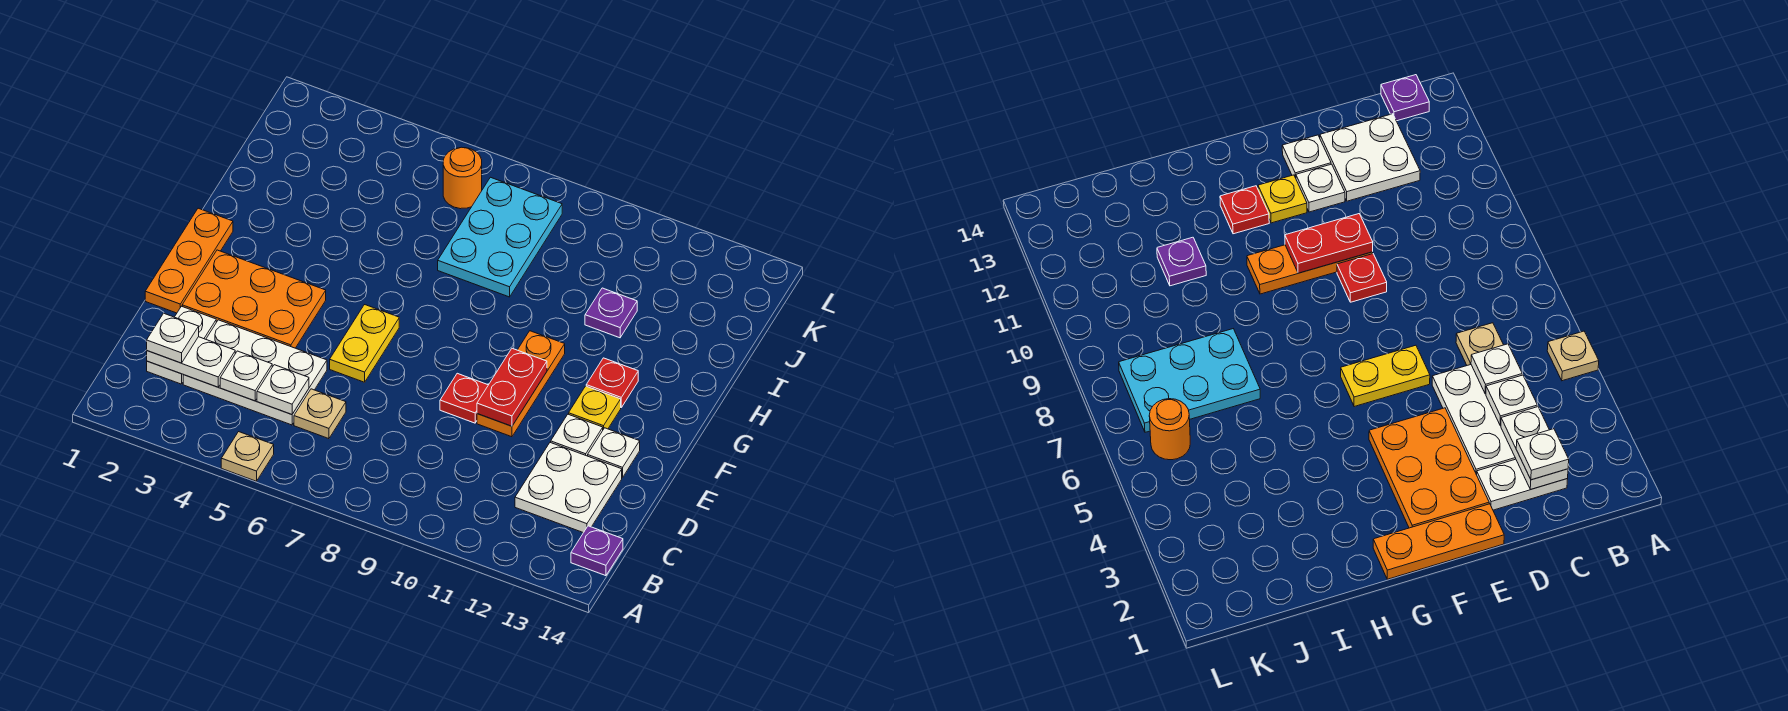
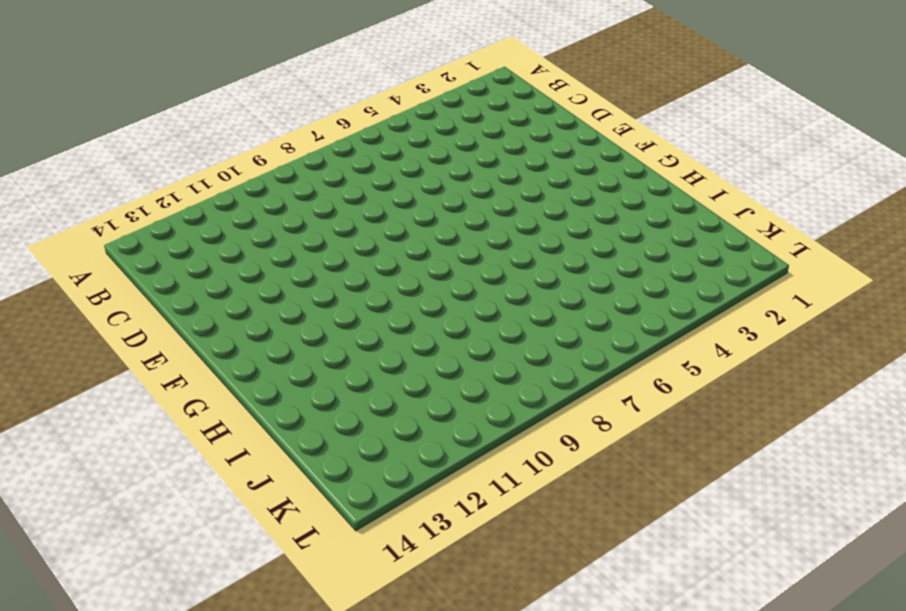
none -> tan plate A5 level 1
none -> purple plate B14 level 1
none -> white plate C2:D2 level 1

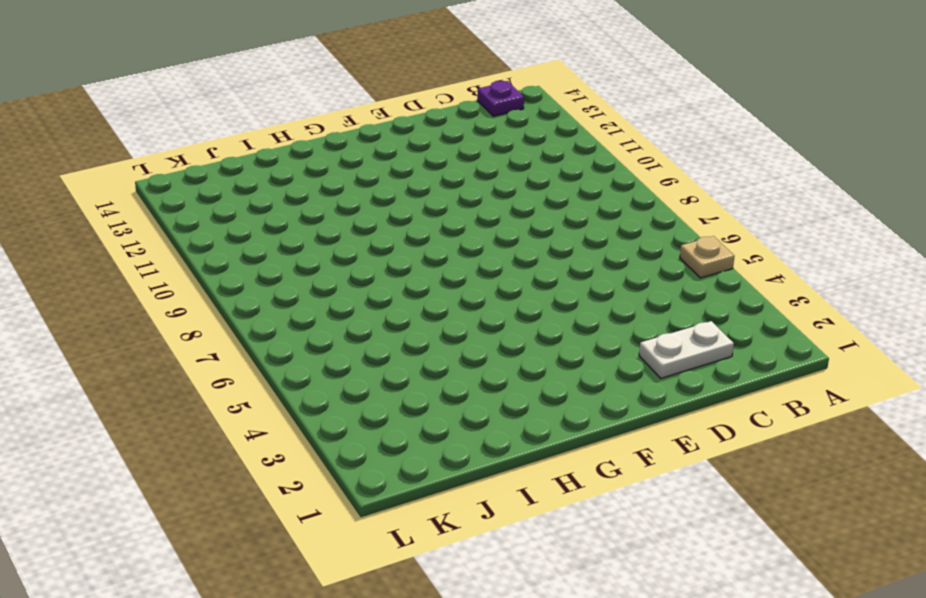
none -> white plate C3:D5 level 1
none -> tan plate C6 level 1
none -> white plate C12:D13 level 1

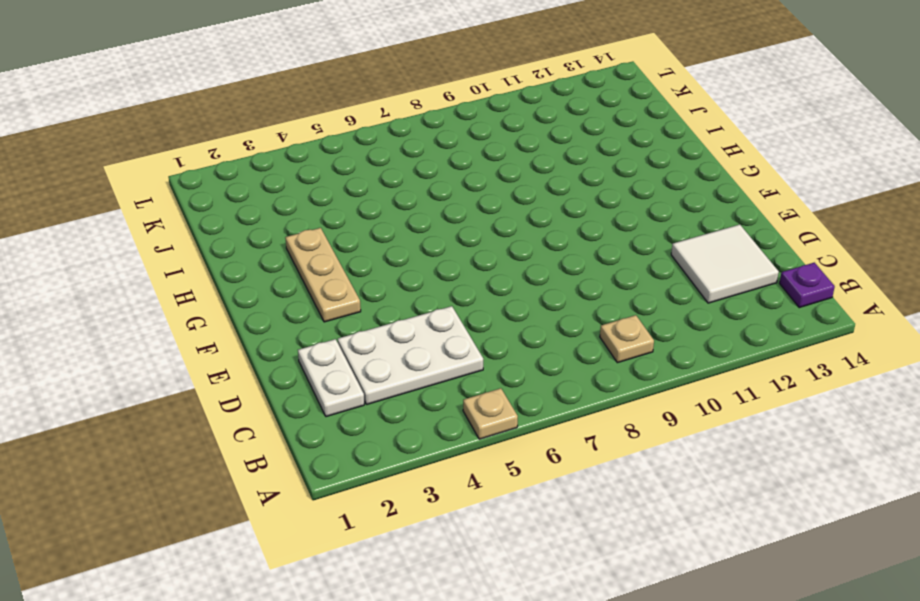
tan plate B9 level 1 -> tan plate C6 level 1
white tile C12:D13 level 1 -> white plate C12:D13 level 1
tan plate F3:H3 level 1 -> orange plate E2:F4 level 1
none -> orange plate E1:G1 level 1
none -> yellow plate E6:F6 level 1
none -> red plate E9 level 1

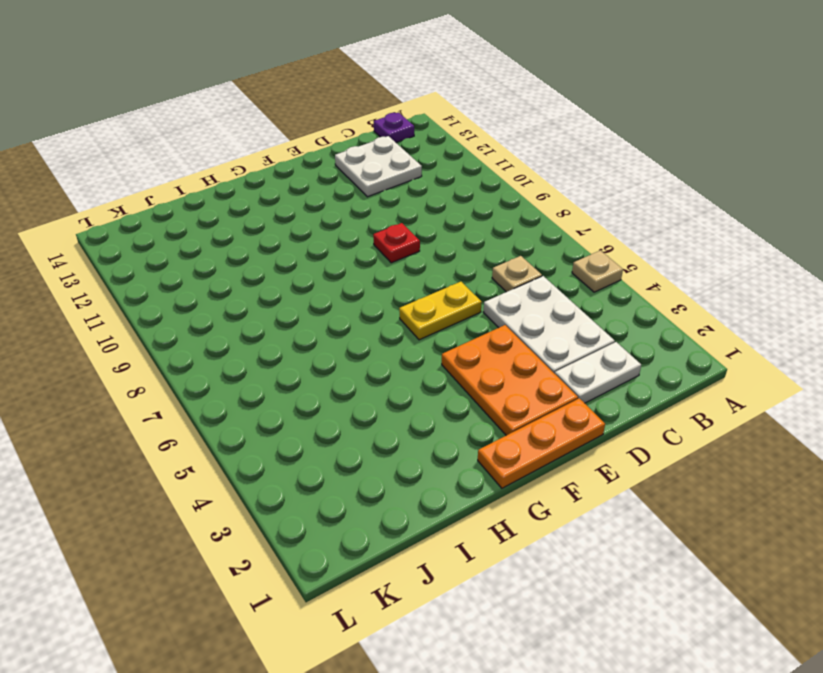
none -> orange plate E10:G10 level 1
none -> white plate E12 level 1
none -> white plate E13 level 1

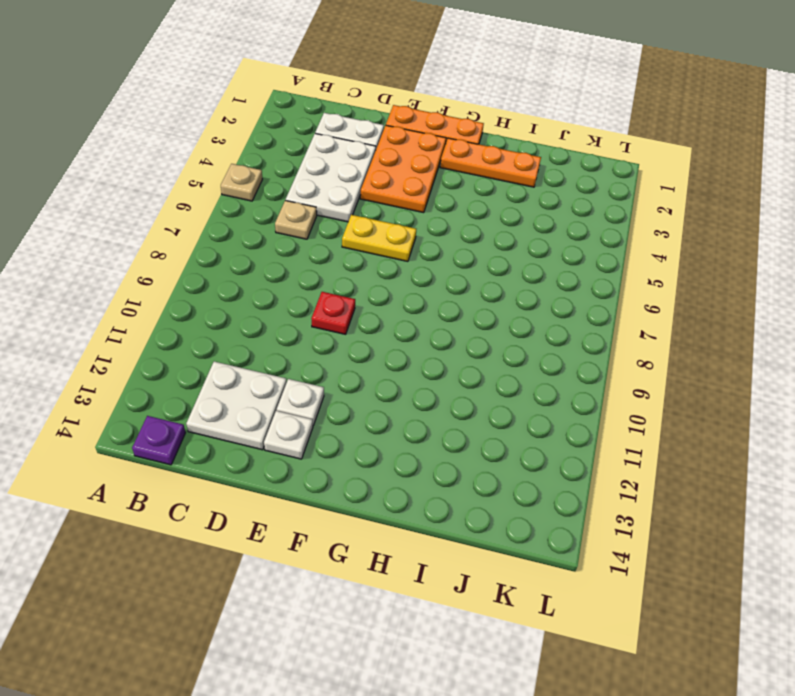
orange plate G2:I2 level 1 -> orange plate E10:G10 level 1
none -> yellow plate F12 level 1
none -> red plate G12 level 1
none -> cyan plate I7:K8 level 1

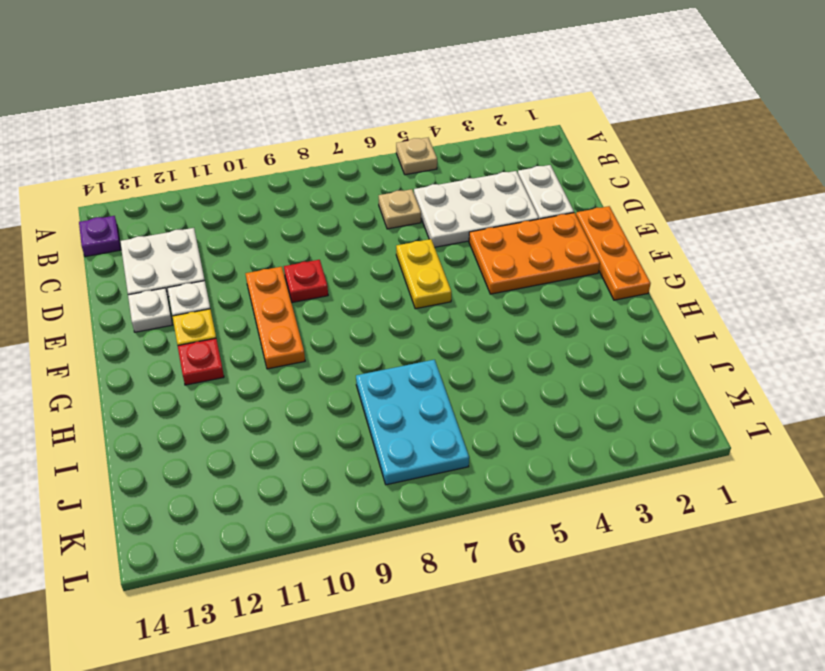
none -> purple plate I11 level 1
none -> orange round brick K6 level 1
none -> white plate C2:C3 level 2

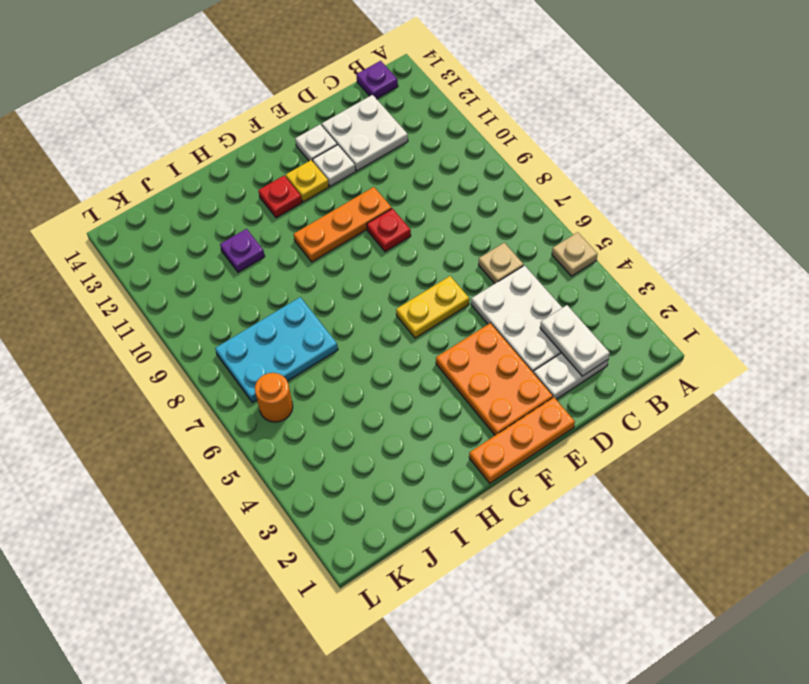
none -> white plate C4 level 2
none -> white plate C5 level 2
none -> red plate E10:F10 level 2

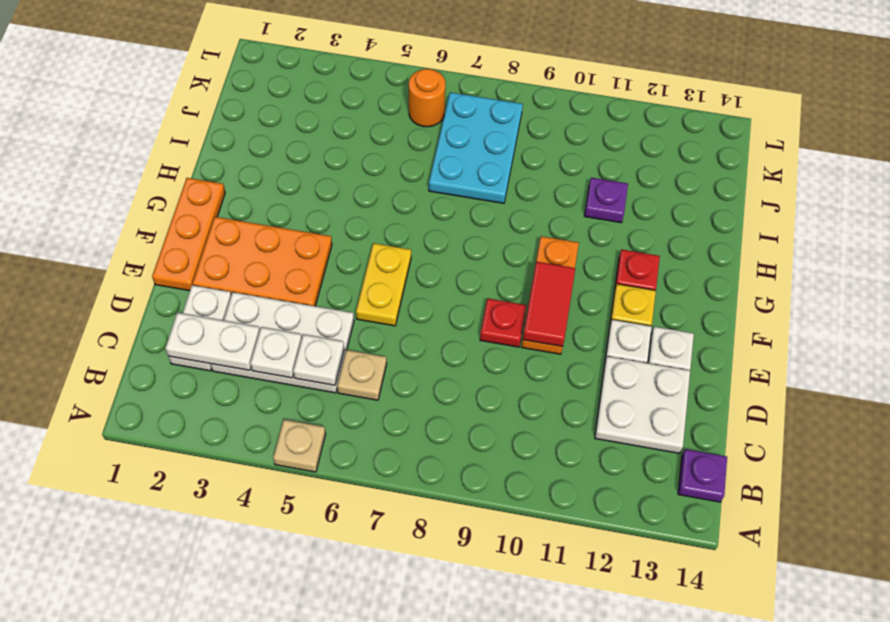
red tile E10:F10 level 2 -> red plate E10:F10 level 2
none -> white plate C2 level 3

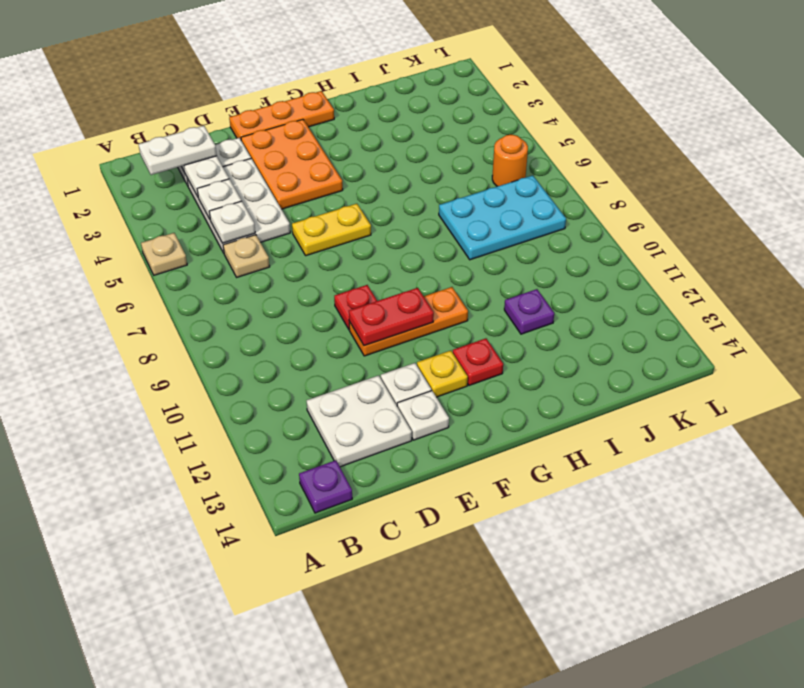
white plate B2:C2 level 3 -> white plate C2 level 3

